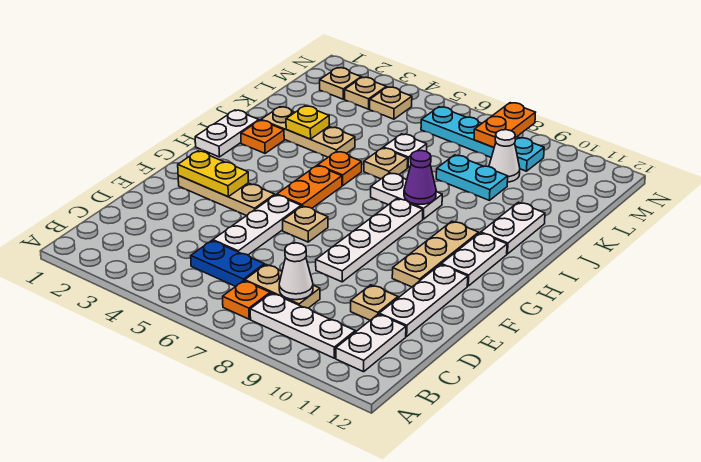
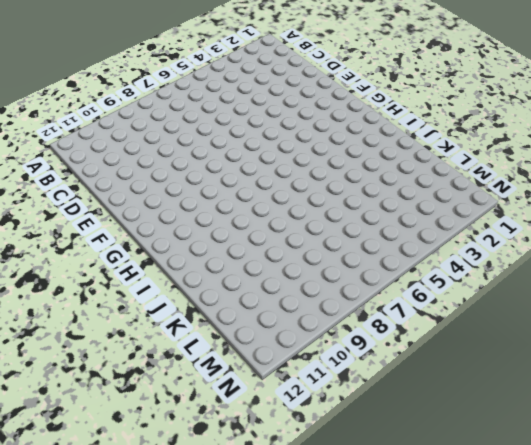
none -> orange plate B7 level 1
none -> white plate B8:B10 level 1
none -> white plate B11:C11 level 1
none -> blue plate C5:C6 level 1

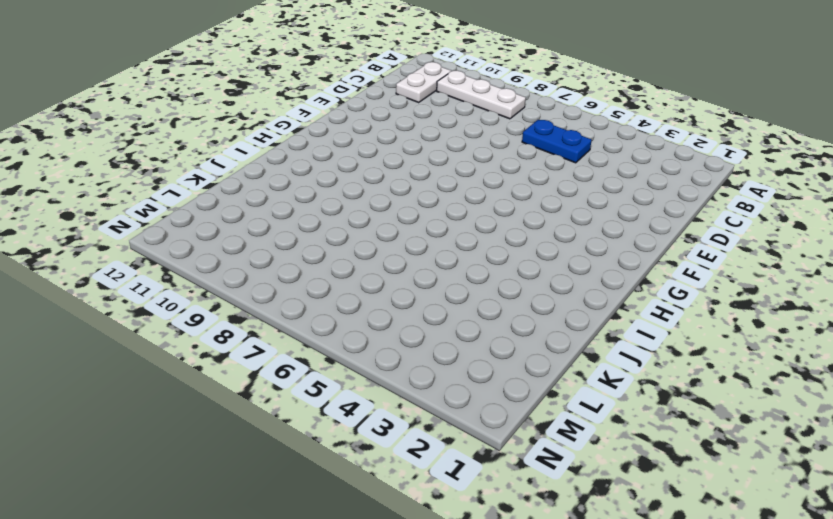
none -> orange plate B7 level 1
none -> tan plate C7:C8 level 1
none -> white plate D5:F5 level 1
none -> tan plate D10 level 1

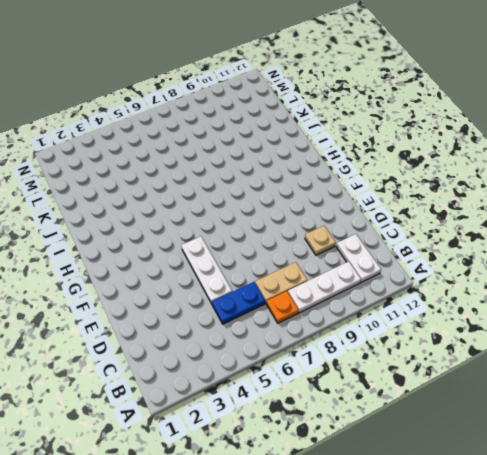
none -> white plate D11:F11 level 1
none -> white plate E8:H8 level 1
none -> tan plate F2:F4 level 1
none -> tan plate F6 level 1

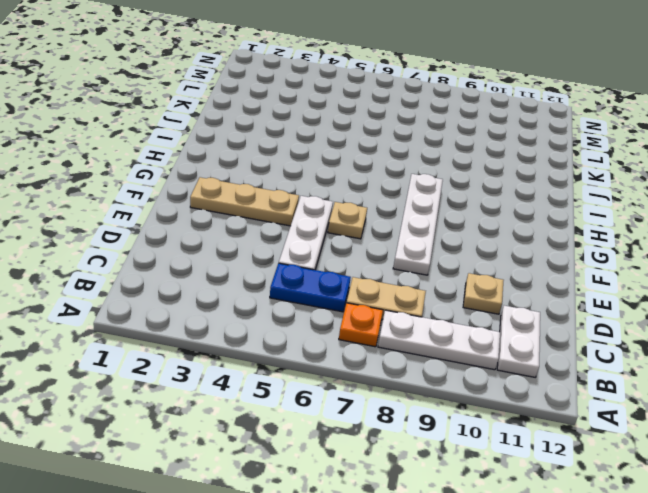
none -> white plate D11:F11 level 1
none -> tan plate F10:H10 level 1
none -> orange plate G5:H5 level 1
none -> white plate G11:H11 level 1

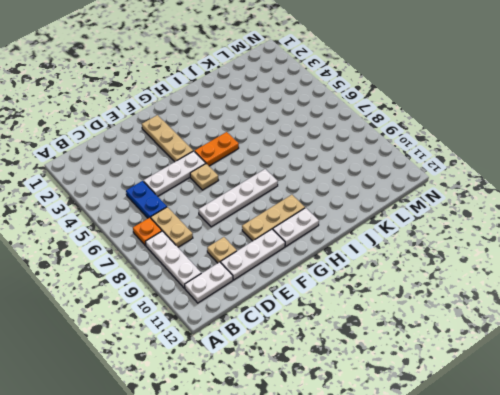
none -> white plate H1:I1 level 1
none -> orange plate I2 level 1
none -> orange plate I5 level 1
none -> white plate I7:I8 level 1

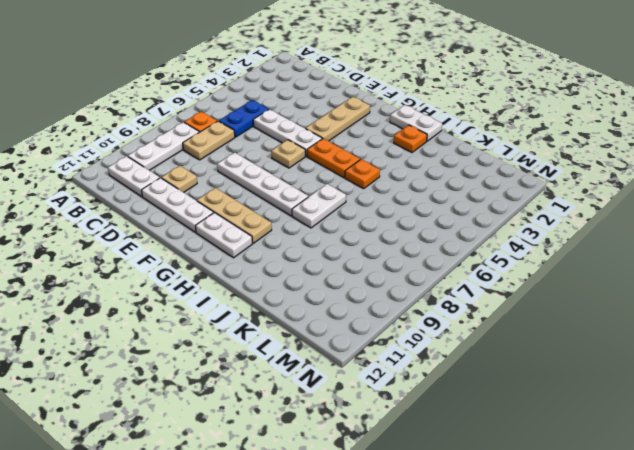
none -> white plate I11:J11 level 1
none -> tan plate J2:J4 level 1
none -> tan plate J6 level 1
none -> white plate K6 level 1

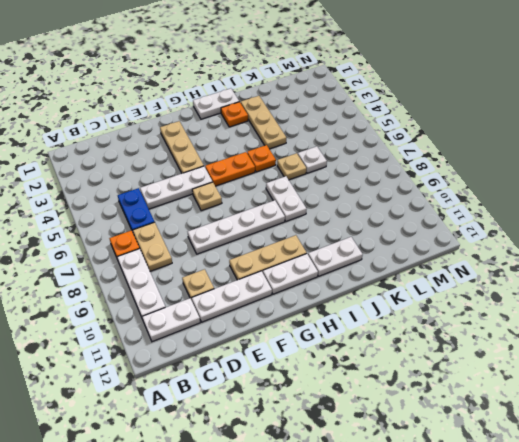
none -> cyan plate K8:K9 level 1
none -> white cone L9 level 1
none -> tan plate M2 level 1
none -> tan plate M3 level 1

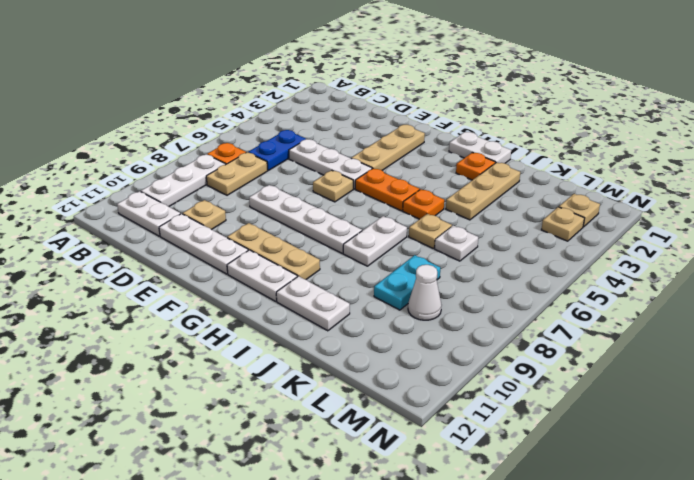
none -> tan plate M4 level 1
none -> cyan plate M6:M9 level 1
none -> white cone C8 level 2
none -> yellow plate F2:F3 level 2

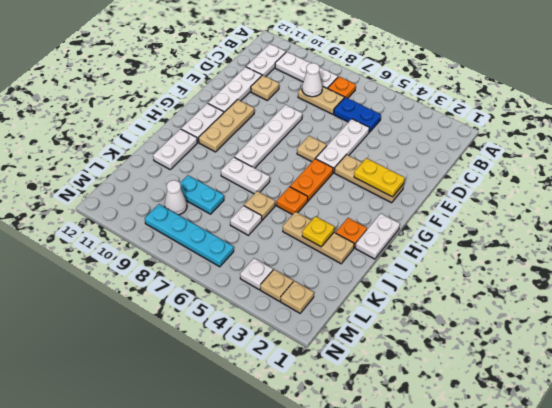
white plate M4 level 1 -> tan plate M4 level 1
none -> purple cone I8 level 2
none -> orange plate M8:N8 level 2

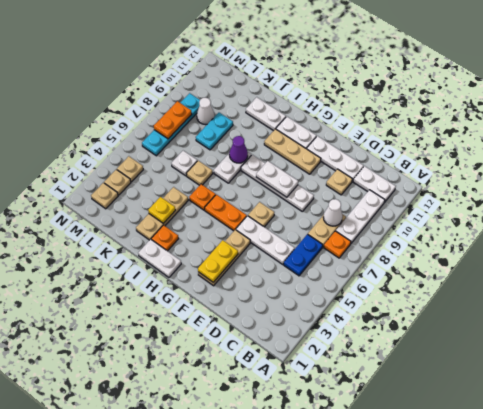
white plate F8:G8 level 2 -> none
orange plate M7:M8 level 2 -> orange plate M8:N8 level 2

